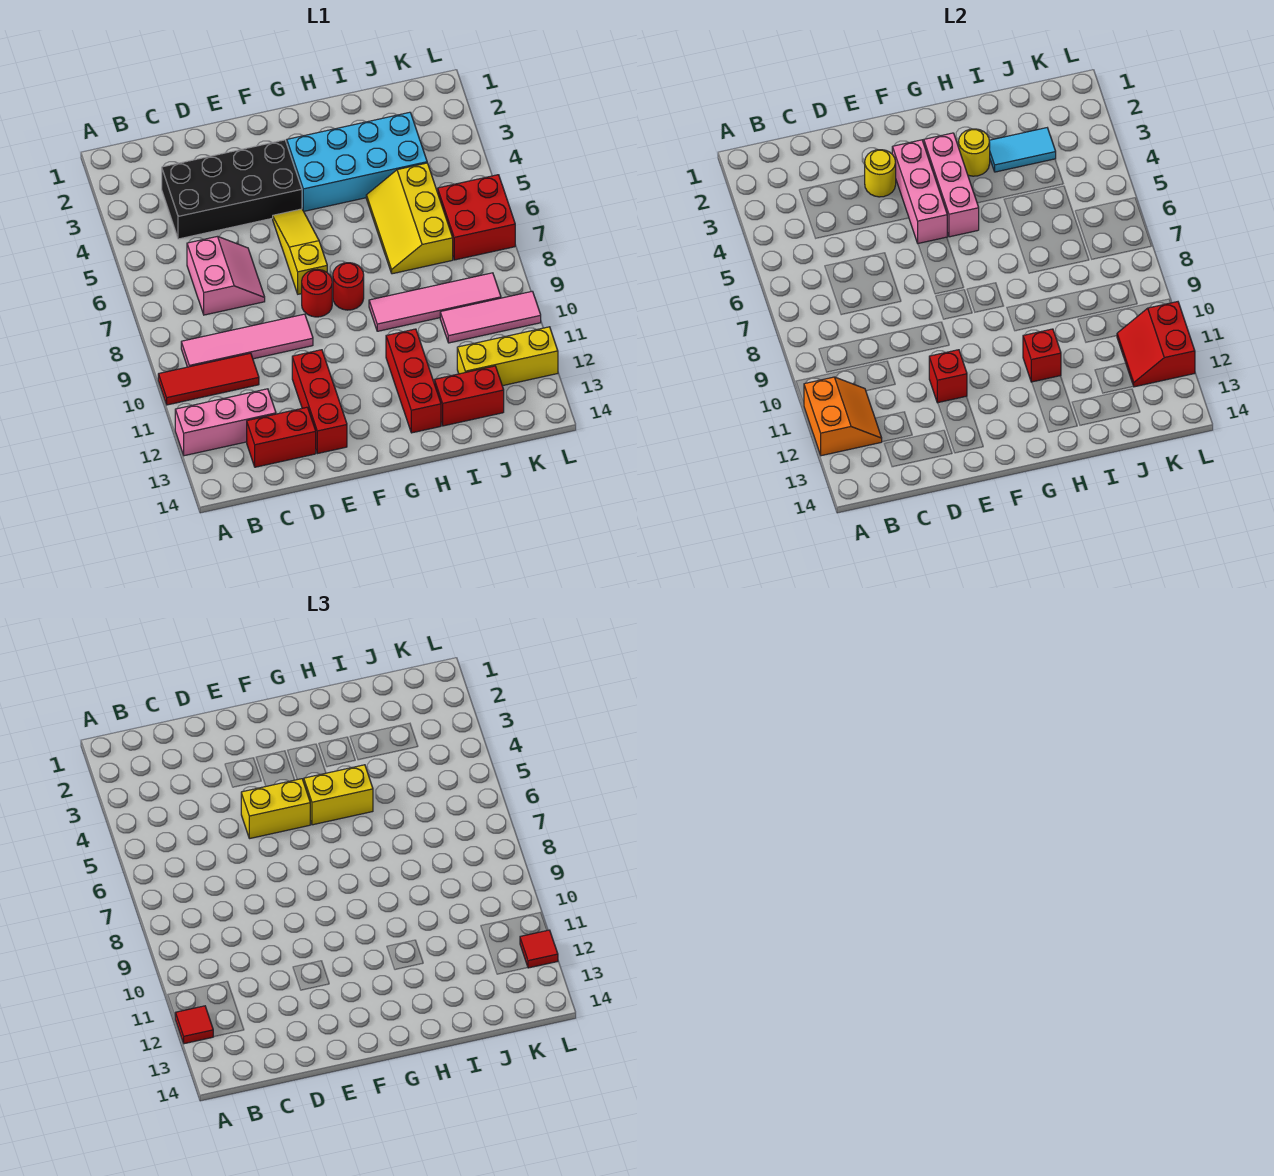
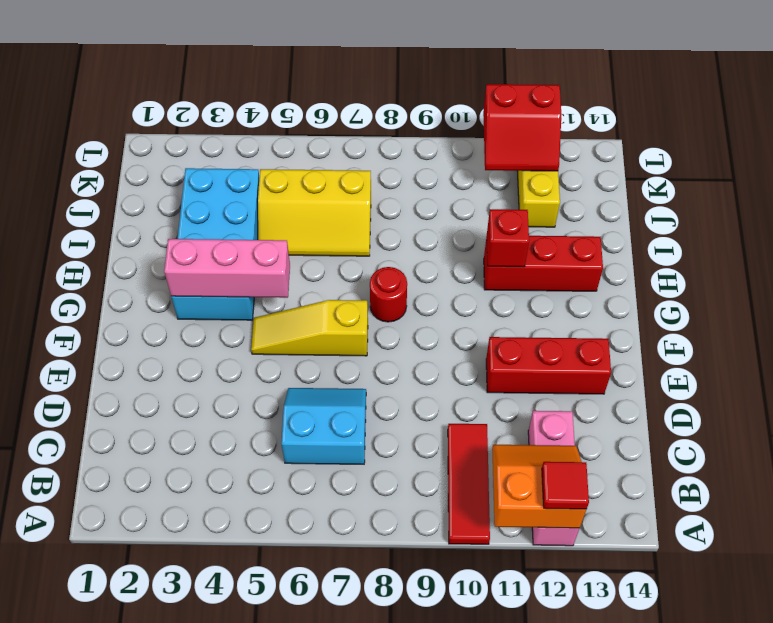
cyan slope C6:D7 level 1 top C -> pink slope C6:D7 level 1 top C
none -> pink tile B9:E9 level 1
none -> black brick C3:F4 level 1
none -> red brick C13:D13 level 1
none -> red round brick F8 level 1

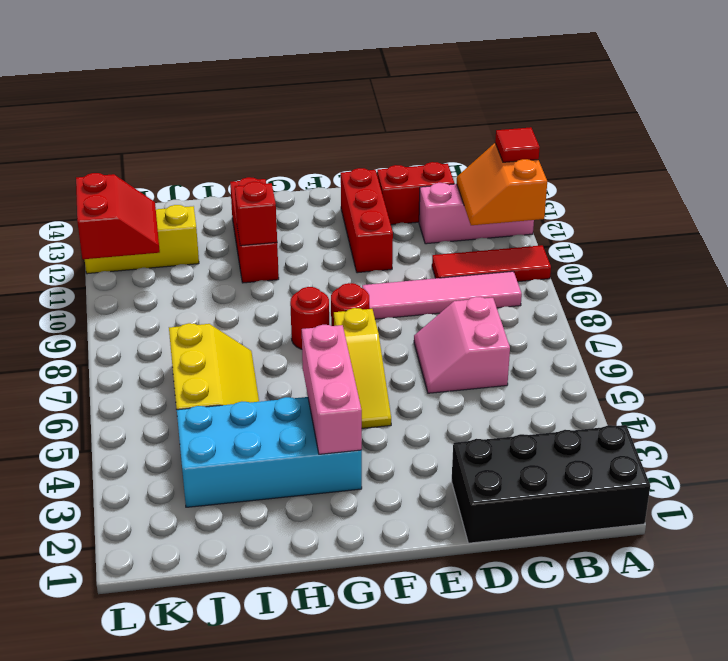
black brick A1:D2 level 1 -> black brick C3:F4 level 1
none -> pink tile H9:K9 level 1
none -> red brick I13:J13 level 1
none -> pink tile J10:L10 level 1
none -> red brick K6:L7 level 1

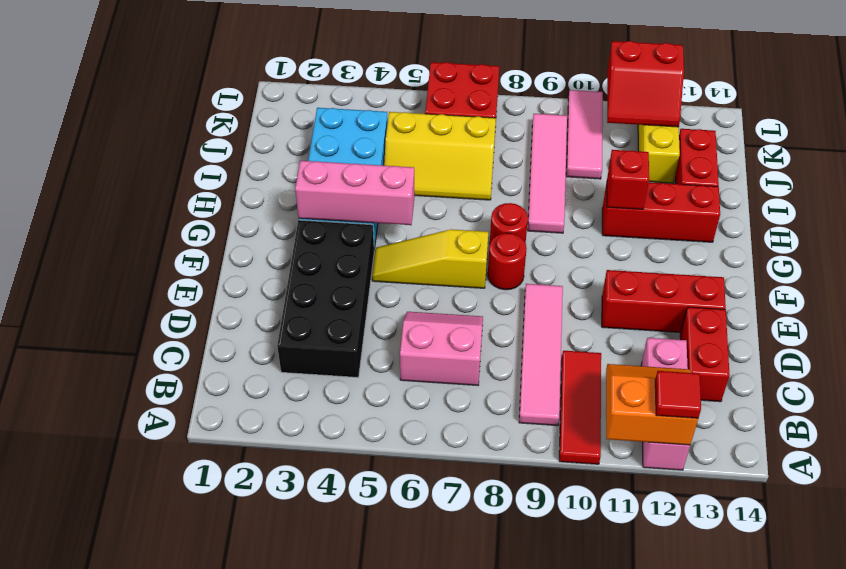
none -> yellow round brick E3 level 2
none -> red brick E11 level 2
none -> pink brick F3:F5 level 2
none -> yellow round brick H3 level 2

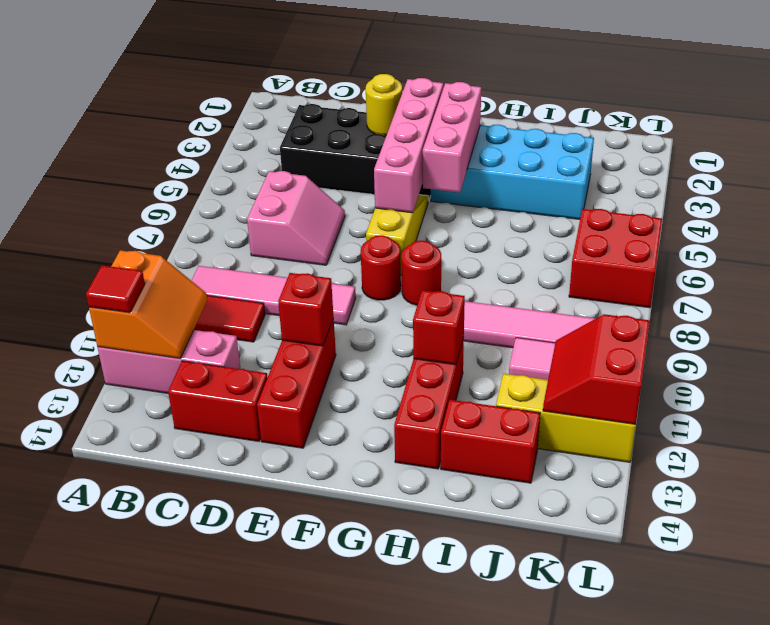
pink brick F3:F6 level 2 -> pink brick F3:F5 level 2
none -> yellow slope I5:J7 level 1 top J
none -> yellow round brick H3 level 2
none -> cyan tile I3:J3 level 2
none -> yellow brick E5:F5 level 3

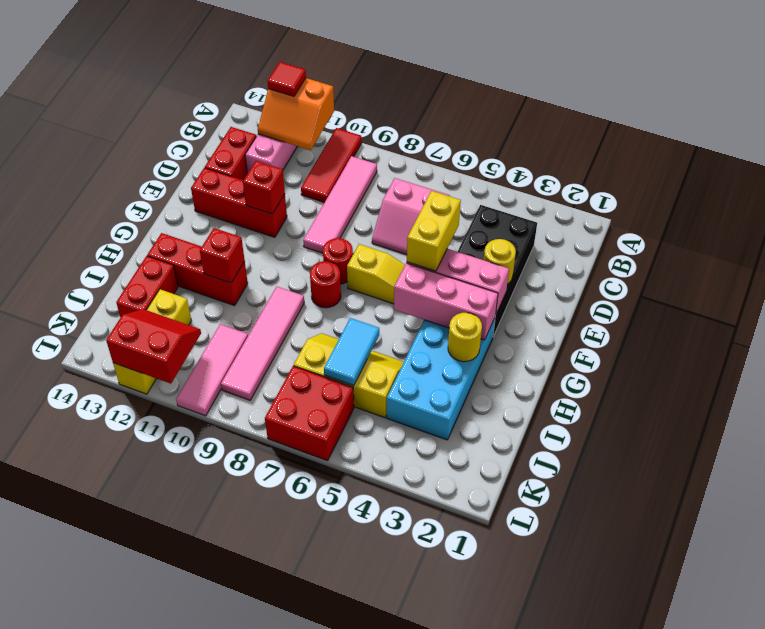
cyan tile I6:J6 level 2 -> cyan tile I3:J3 level 2
none -> yellow brick G5:H5 level 3
none -> red tile L12 level 3

